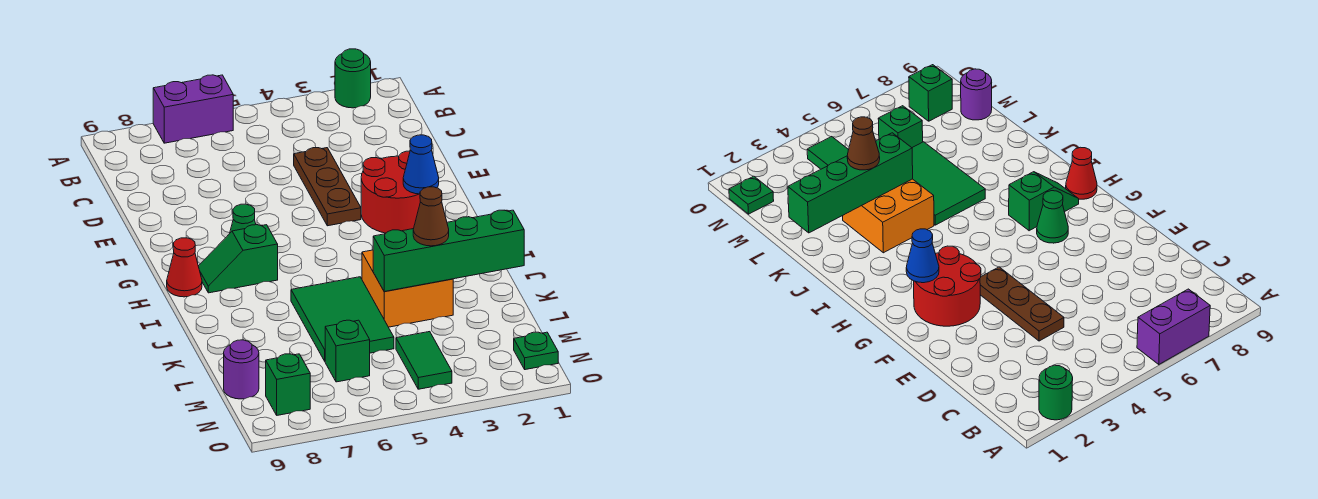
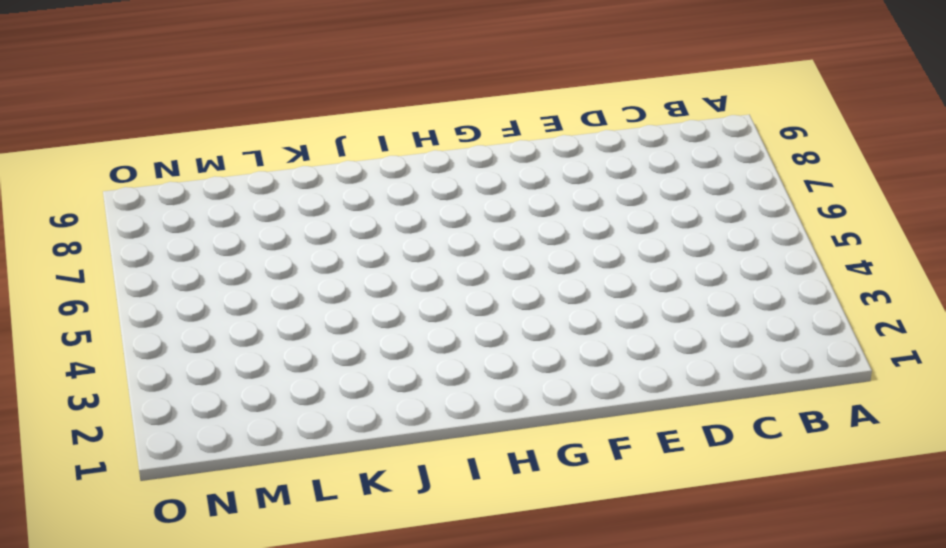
none -> green round brick A2 level 1
none -> purple brick A6:A7 level 1
none -> brown plate D4:F4 level 1

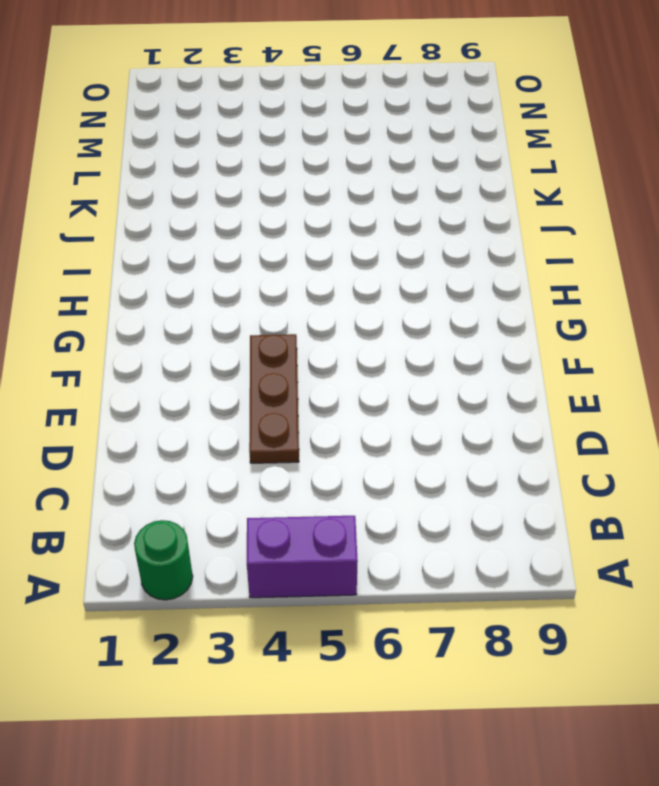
purple brick A4:A5 level 1 -> purple brick A6:A7 level 1
none -> red round brick F2:G3 level 1
none -> green cone G7 level 1
none -> green slope H7:H8 level 1 top 7

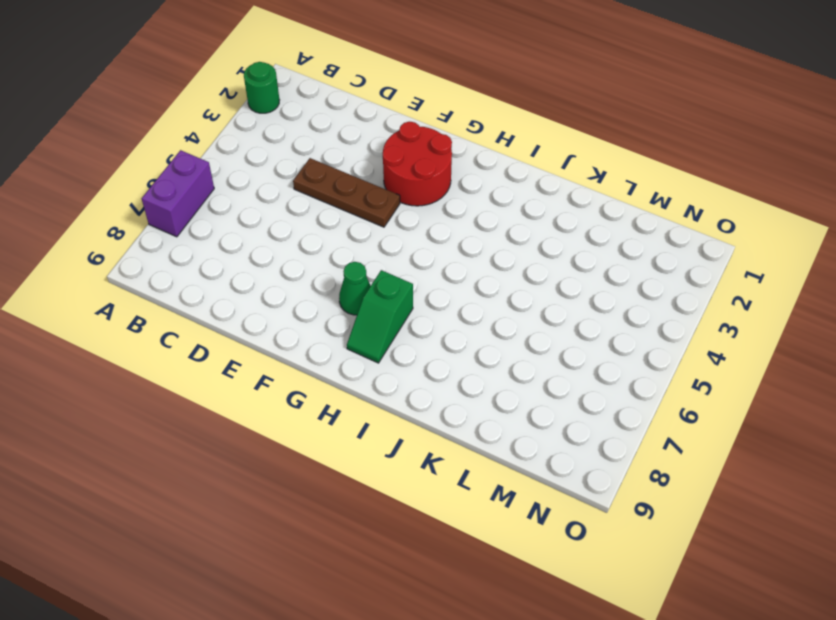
none -> red cone H9 level 1
none -> orange brick J3:K4 level 1
none -> green tile J5:L6 level 1

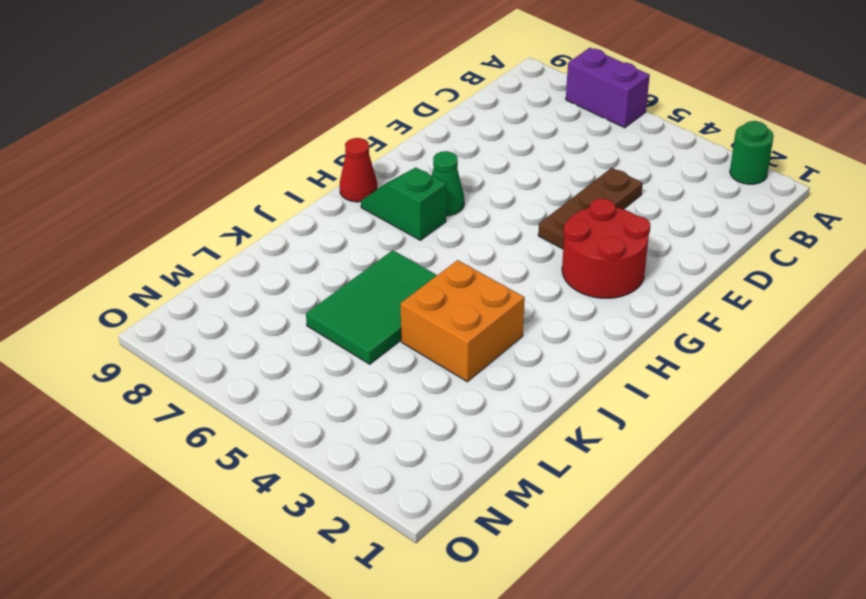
none -> green tile M4:N4 level 1
none -> green brick M6 level 1
none -> purple round brick M9 level 1

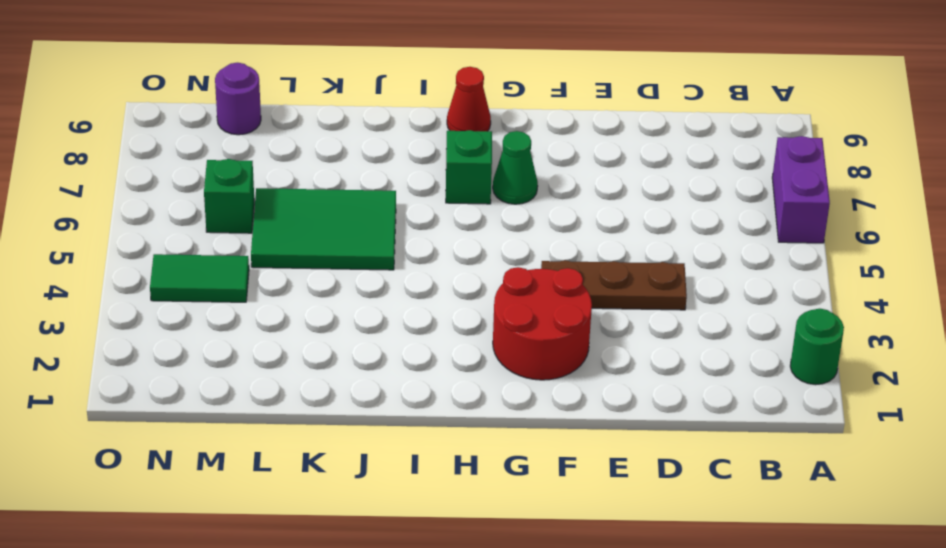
none -> orange brick J3:K4 level 1
none -> green plate N1 level 1
none -> green brick N8 level 1

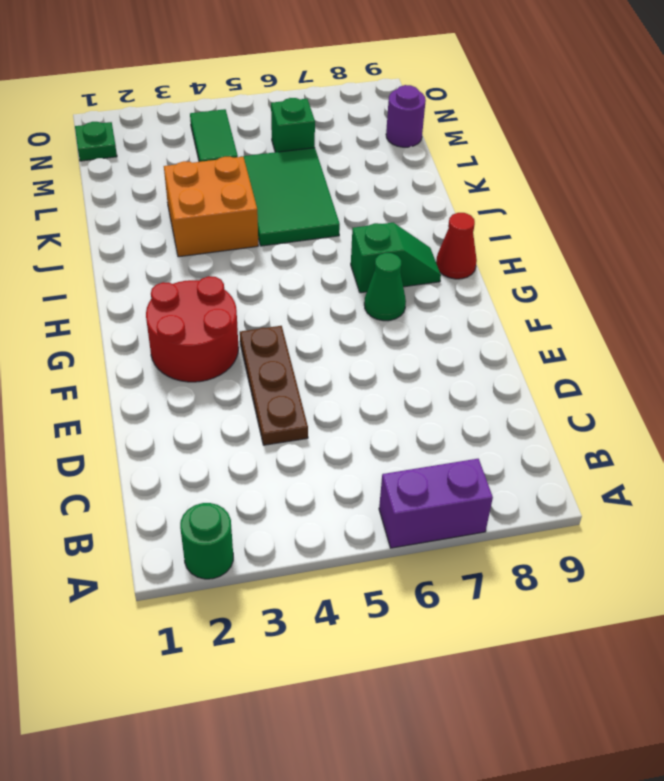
none -> green brick N8 level 1
none -> blue cone G2 level 2
none -> green brick K1:K4 level 2

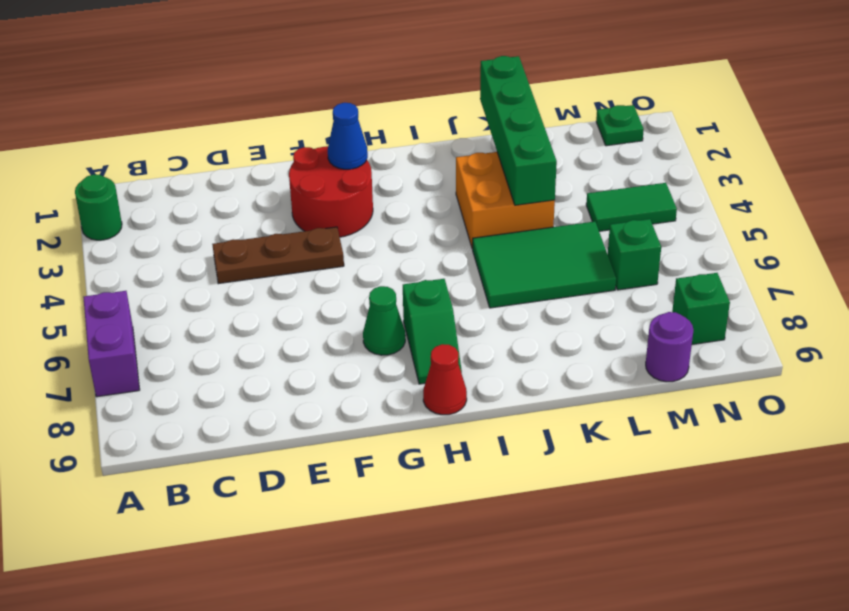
none -> brown cone K3 level 3

